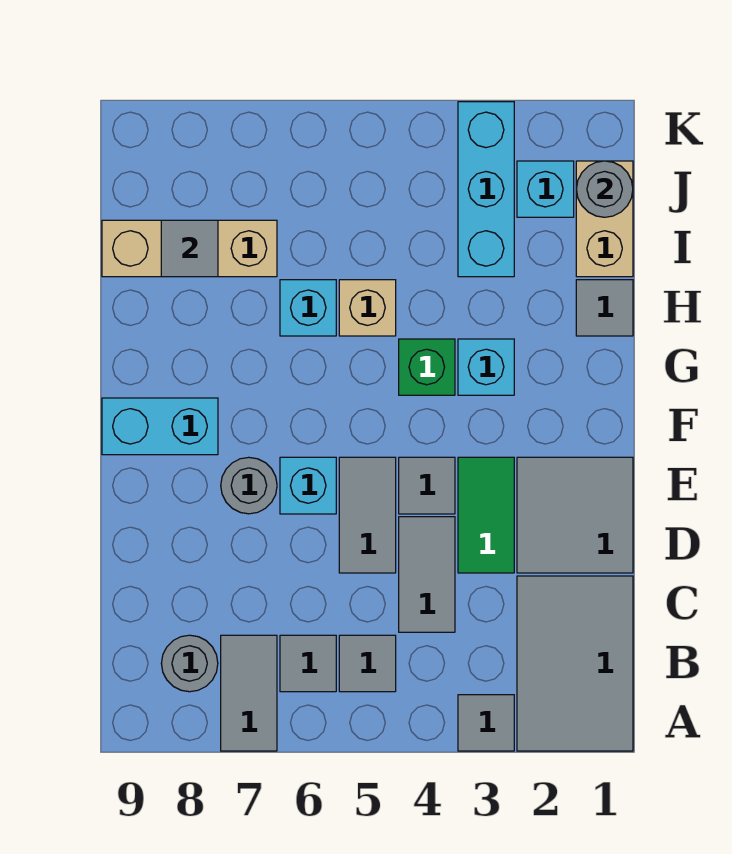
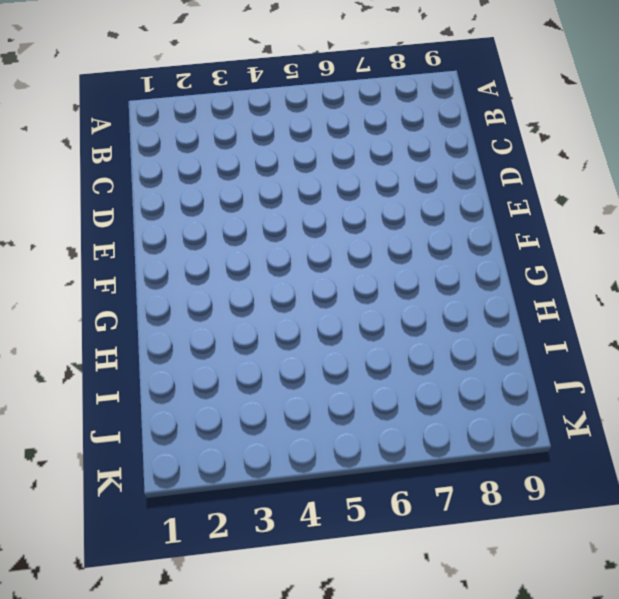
none -> grey tile A1:C2 level 1
none -> grey tile A3 level 1
none -> grey tile A7:B7 level 1

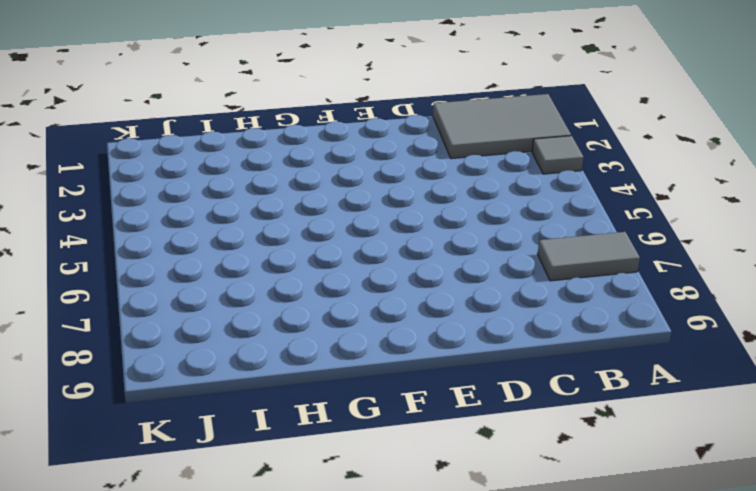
none -> grey tile B5 level 1
none -> grey tile B6 level 1
none -> grey round brick B8 level 1

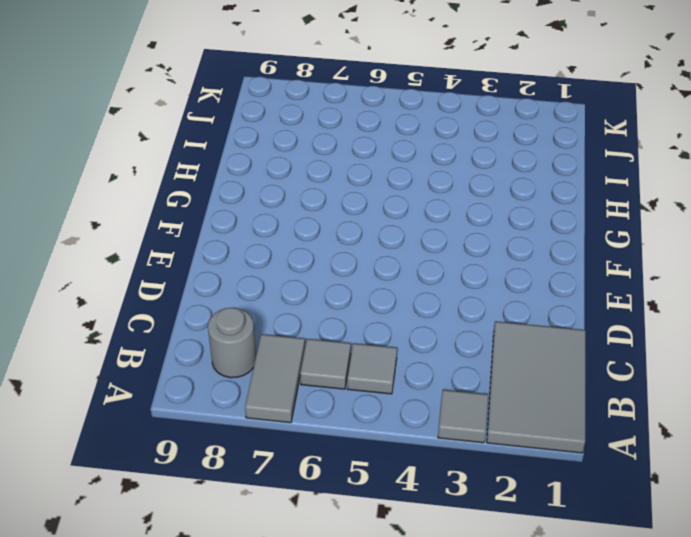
none -> grey tile C4:D4 level 1
none -> grey tile D1:E2 level 1
none -> green tile D3:E3 level 1

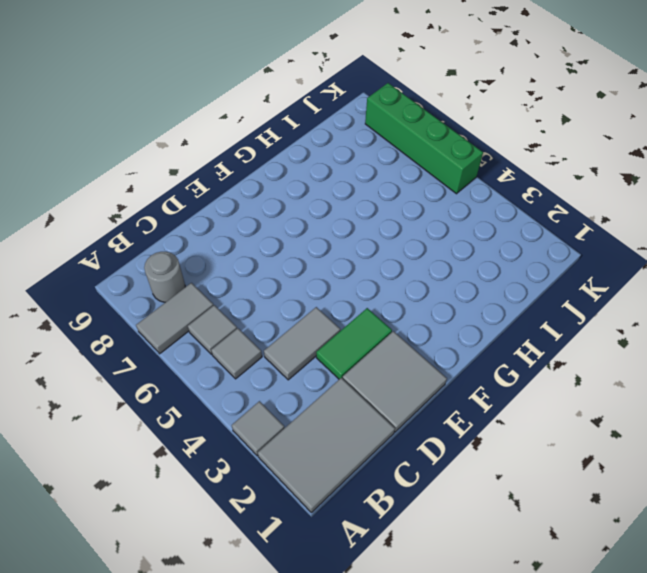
green brick K5:K8 level 1 -> none
none -> grey tile D5:E5 level 1
none -> grey tile E4 level 1
none -> cyan brick E6 level 1

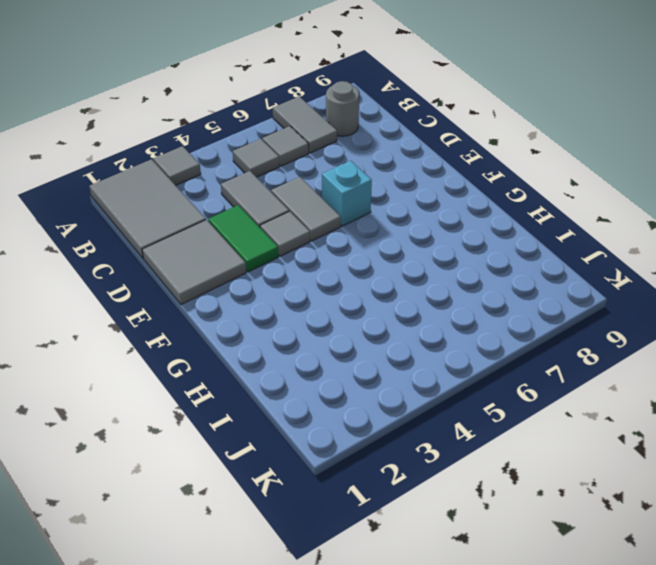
none -> grey round brick E7 level 1
none -> cyan brick F8:F9 level 1
none -> cyan brick G3 level 1

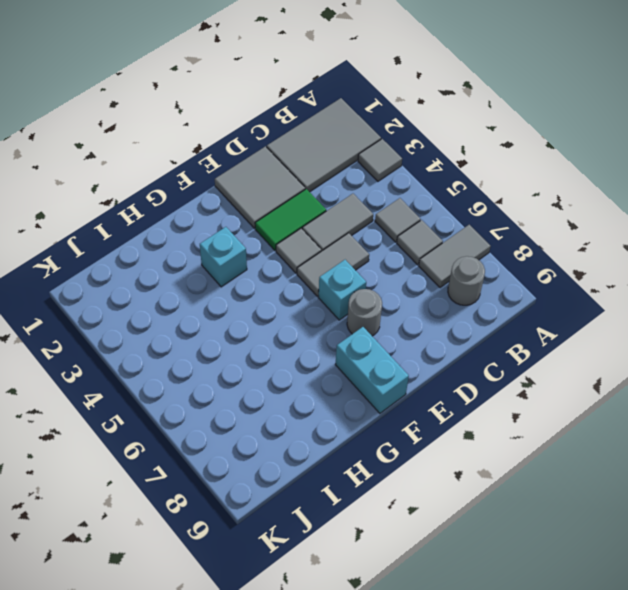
none -> green brick G4 level 1
none -> grey tile H1 level 1
none -> tan brick H5 level 1

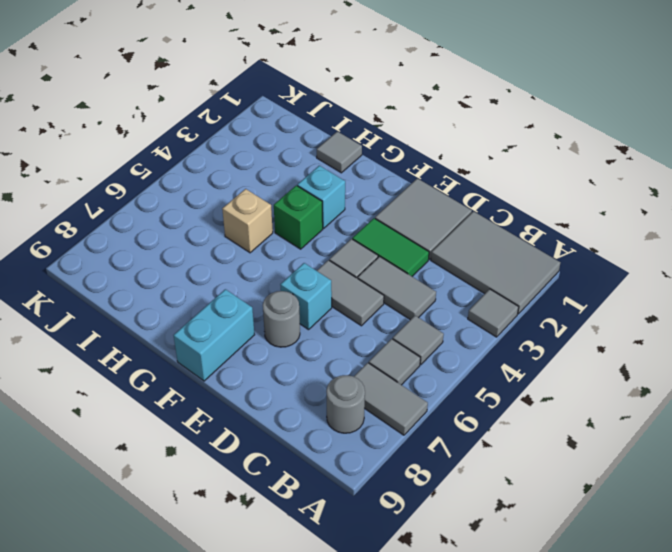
none -> cyan brick H6 level 1
none -> tan brick I1:J1 level 1
none -> cyan brick I3:K3 level 1

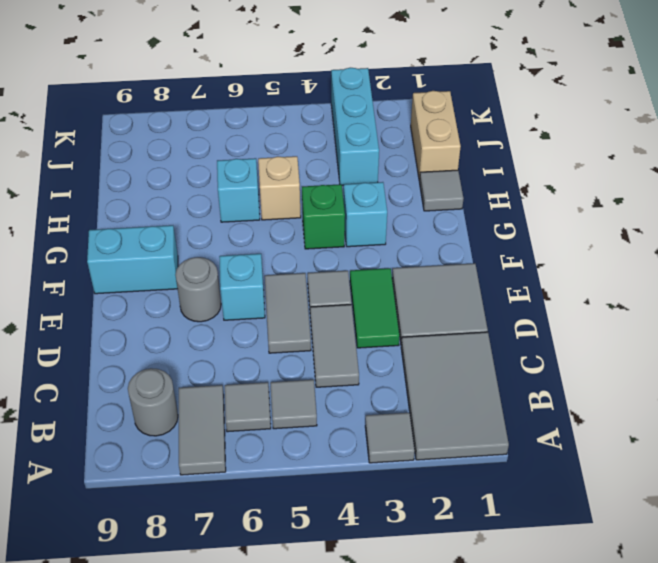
none -> tan brick I7:I9 level 1
none -> cyan brick J2 level 1
none -> grey tile I8 level 2

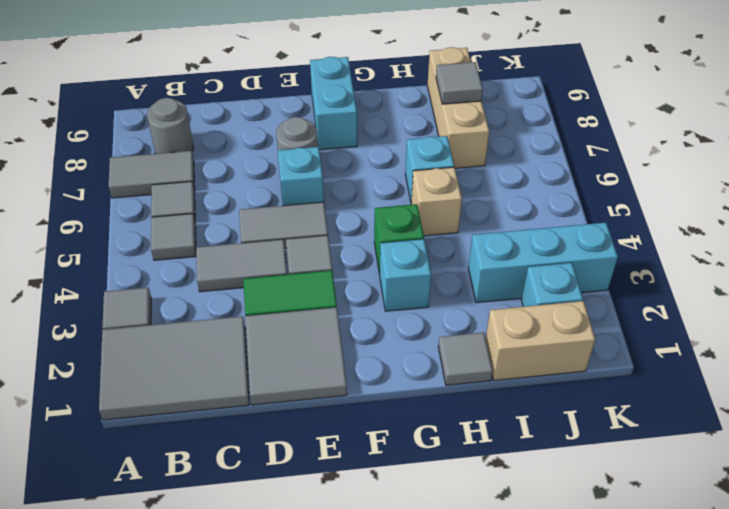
none -> grey round brick J1 level 2

